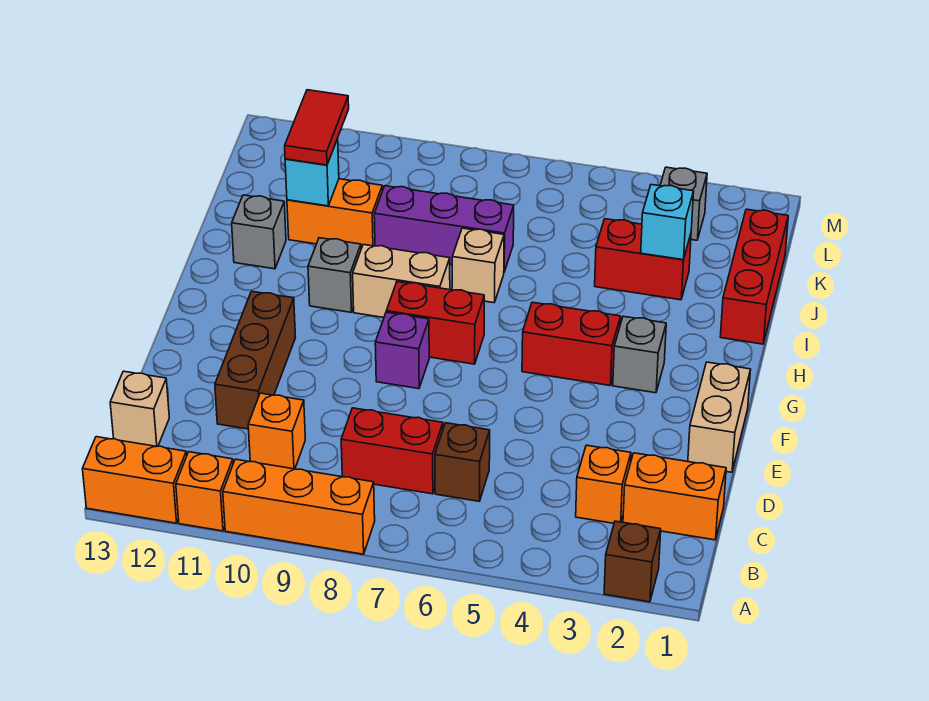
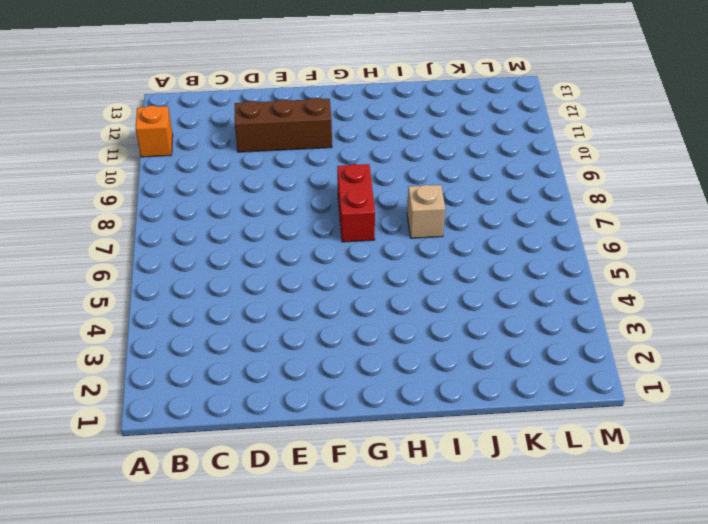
none -> brown brick A2 level 1
none -> orange brick A8:A10 level 1
none -> orange brick A12:A13 level 1

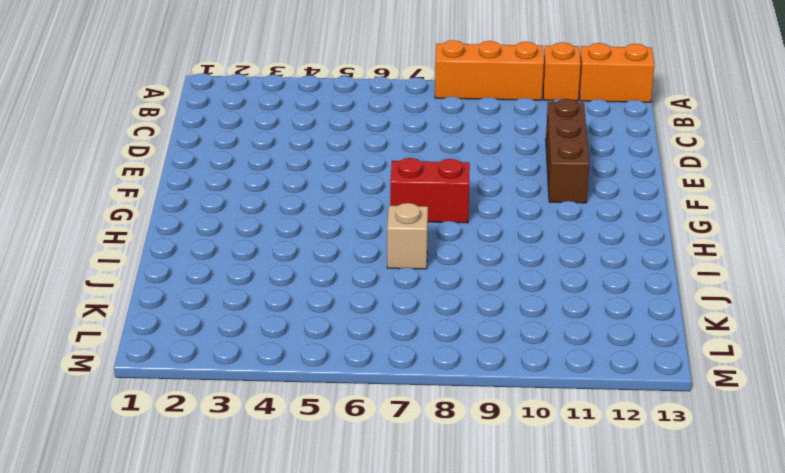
none -> brown brick A2 level 1
none -> orange brick C1:C2 level 1
none -> orange brick C3 level 1

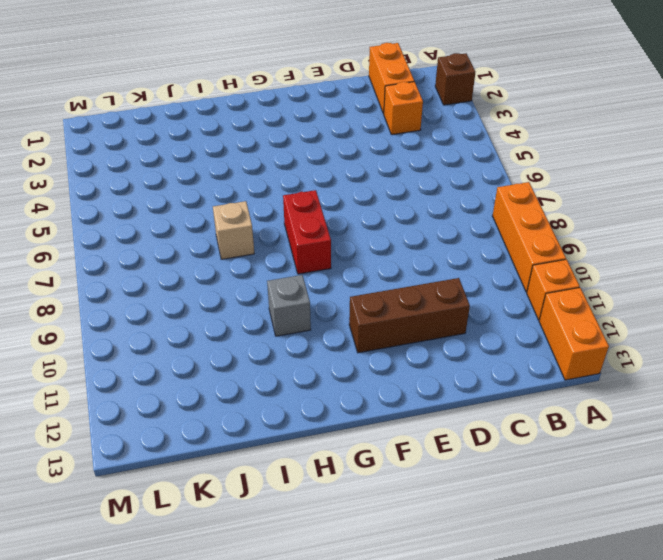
none -> brown brick C6 level 1
none -> red brick C7:C8 level 1
none -> orange brick C10 level 1

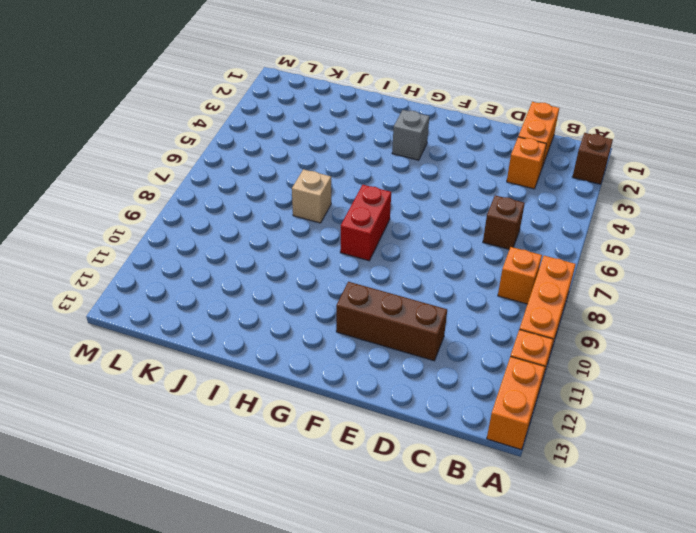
orange brick B8 level 1 -> orange brick C10 level 1
none -> red brick C7:C8 level 1
none -> tan brick C13 level 1
none -> tan brick E1:F1 level 1

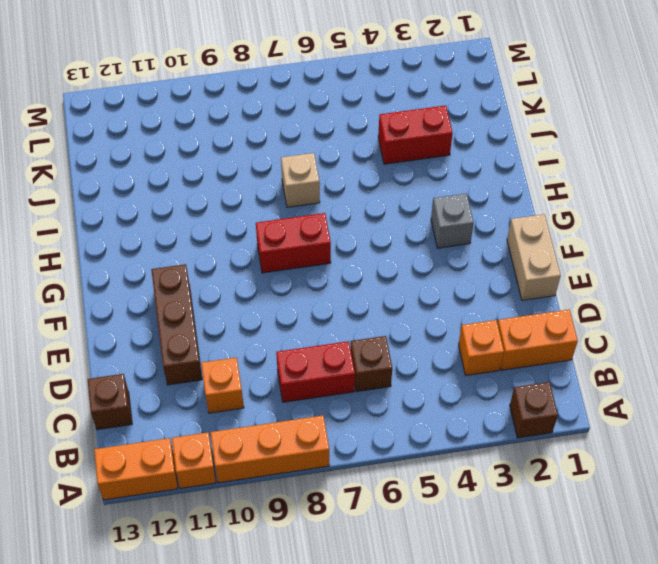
brown brick C13 level 1 -> tan brick C13 level 1
none -> purple brick F8 level 1
none -> red brick G4:G5 level 1
none -> tan brick H8:H9 level 1

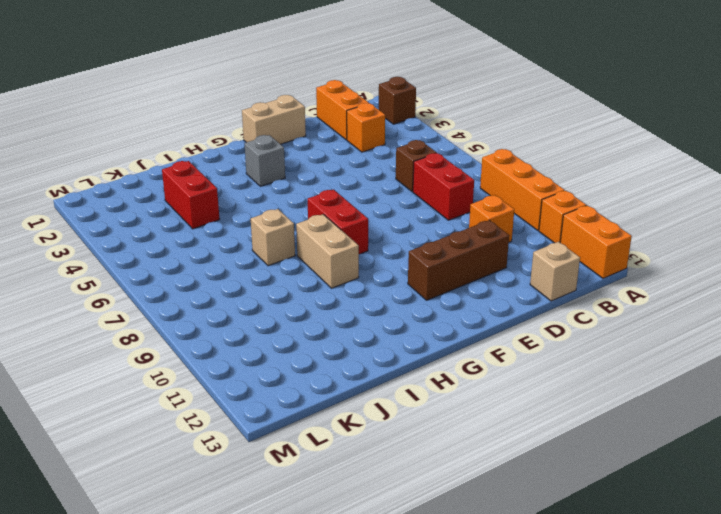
none -> purple brick F8 level 1
none -> red brick G4:G5 level 1
none -> grey brick H10 level 1

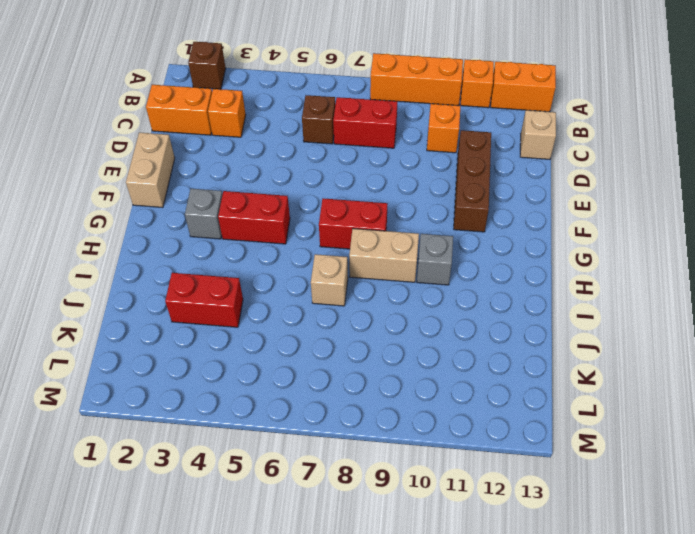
none -> purple brick F8 level 1
none -> red brick I1:K1 level 1
none -> grey brick I12 level 1

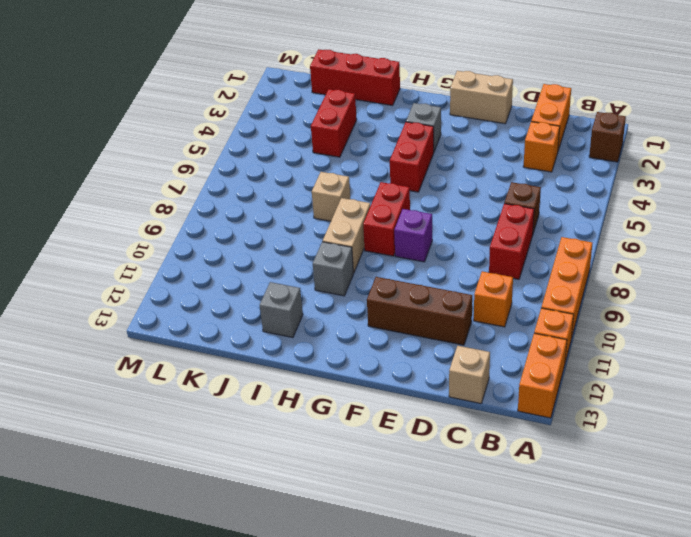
none -> purple brick J7:J9 level 1
none -> orange brick J10:J11 level 1
none -> grey brick L3 level 1

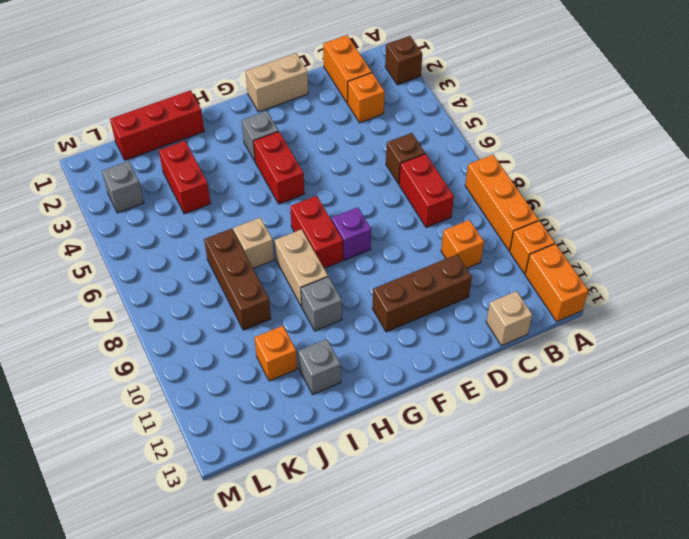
brown brick J7:J9 level 1 -> purple brick J7:J9 level 1
orange brick J11 level 1 -> orange brick J10:J11 level 1
none -> cyan brick J3 level 2
none -> cyan brick J11 level 2
none -> red tile J11:K11 level 3

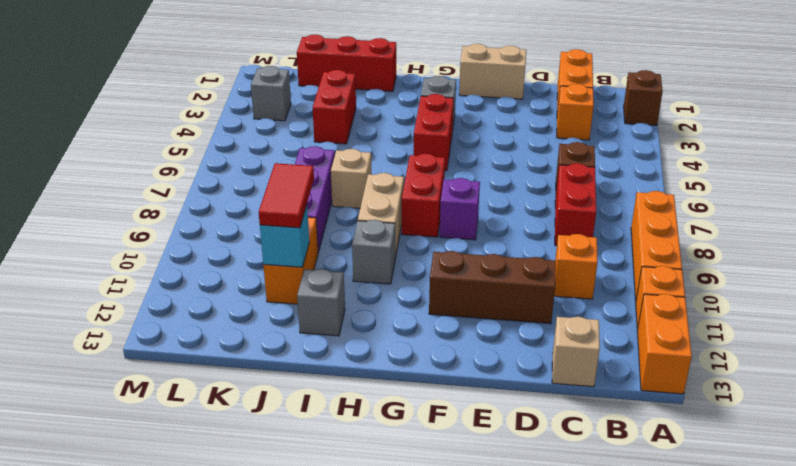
red tile J10:J11 level 3 -> red tile J11:K11 level 3
none -> cyan brick J3 level 2

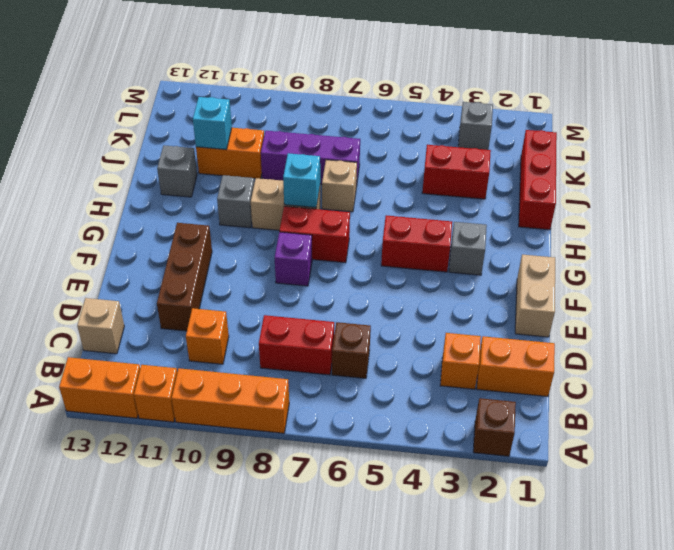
cyan brick H8 level 2 -> cyan brick J3 level 2
none -> red tile J11:K11 level 3

